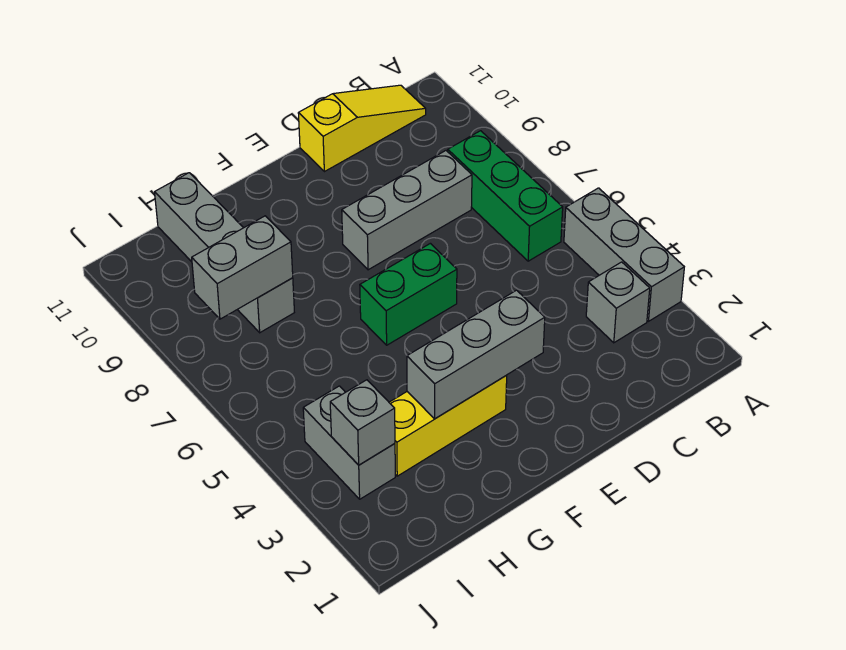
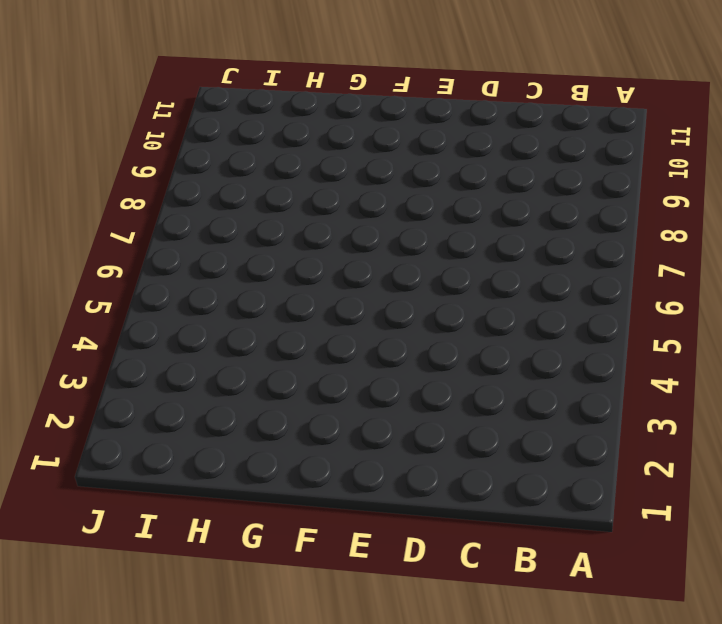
none -> grey brick A3:A5 level 1
none -> grey brick B3 level 1
none -> green brick B6:B8 level 1

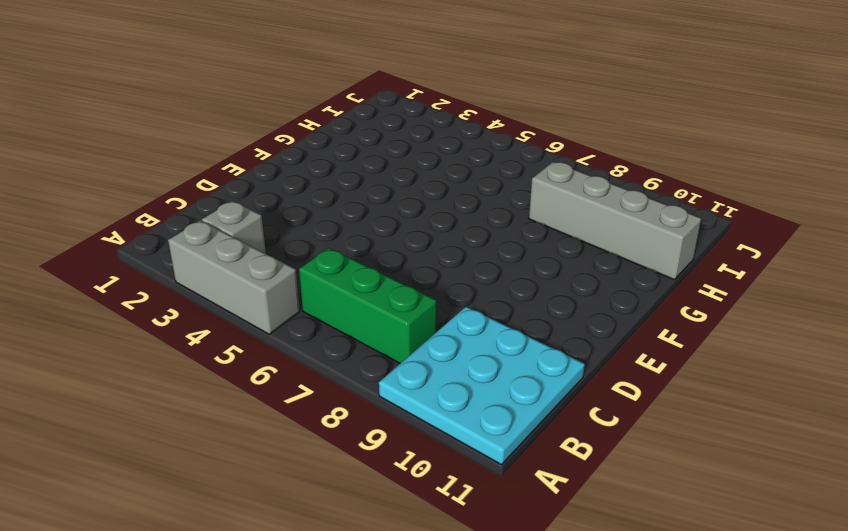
cyan plate A9:C11 level 1 -> yellow slope B11:D11 level 1 top D
none -> grey brick C8:E8 level 1
none -> green brick E6:F6 level 1
none -> yellow brick F3:H3 level 1

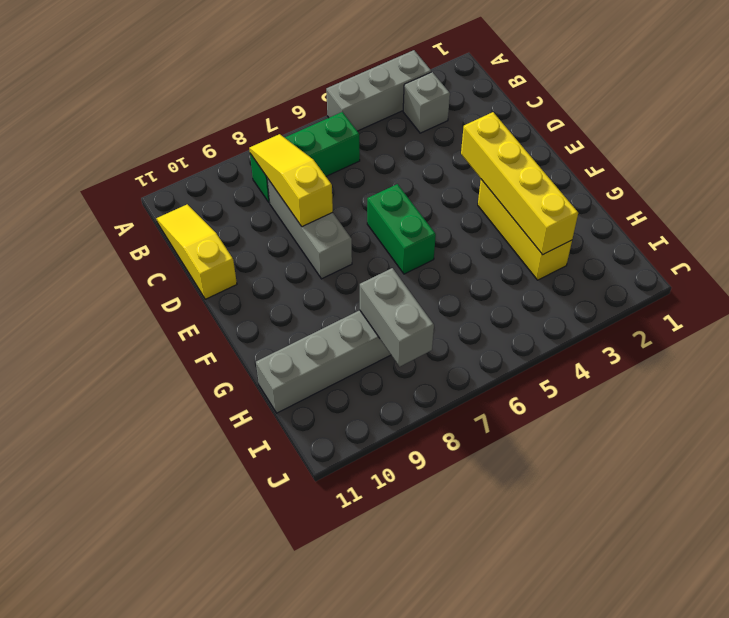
yellow slope B8:D8 level 2 top D -> none
yellow brick E3:H3 level 2 -> grey brick E3:G3 level 2
none -> grey brick I3:I4 level 1
none -> grey brick I3 level 2

